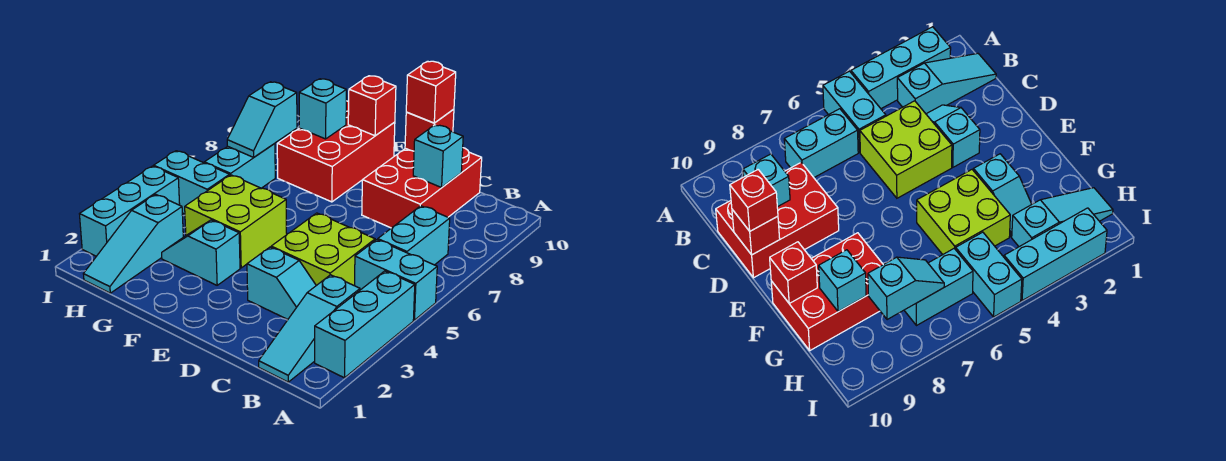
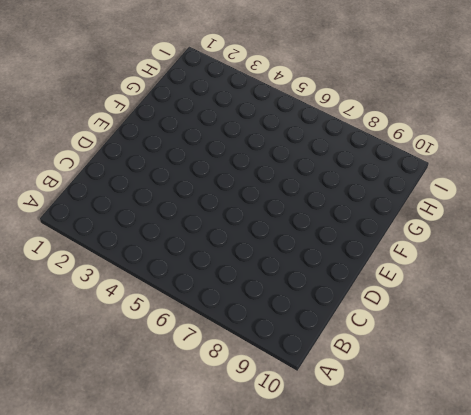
none -> cyan brick A2:A4 level 1
none -> cyan brick A5:B5 level 1
none -> cyan slope B1:B3 level 1 top 3

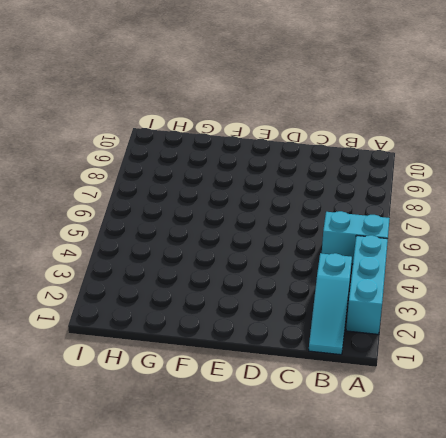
none -> cyan brick B6:B7 level 1
none -> cyan slope C3:D3 level 1 top D
none -> lime brick C4:D5 level 1

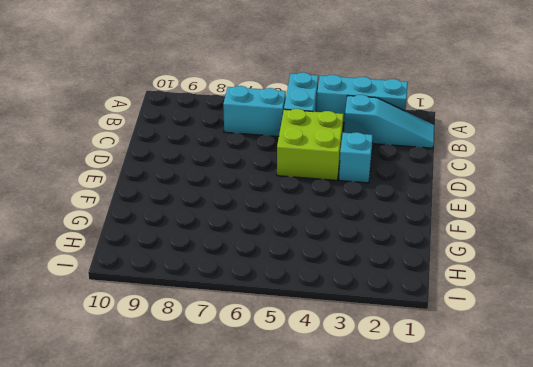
none -> red brick C8:D10 level 1
none -> cyan slope F3:G3 level 1 top F
none -> lime brick F4:G5 level 1

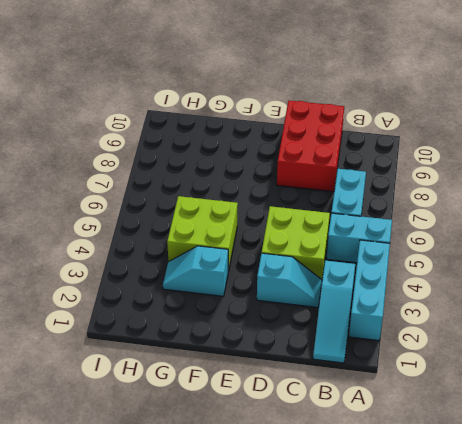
none -> red brick F8:G10 level 1
none -> cyan slope H1:H3 level 1 top 3
none -> cyan brick H5:I5 level 1

